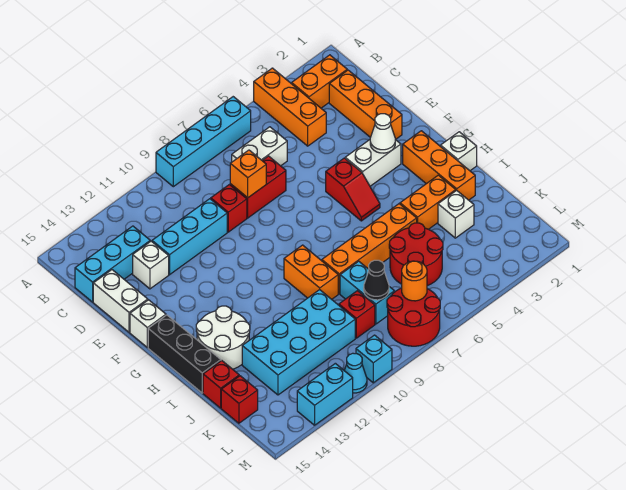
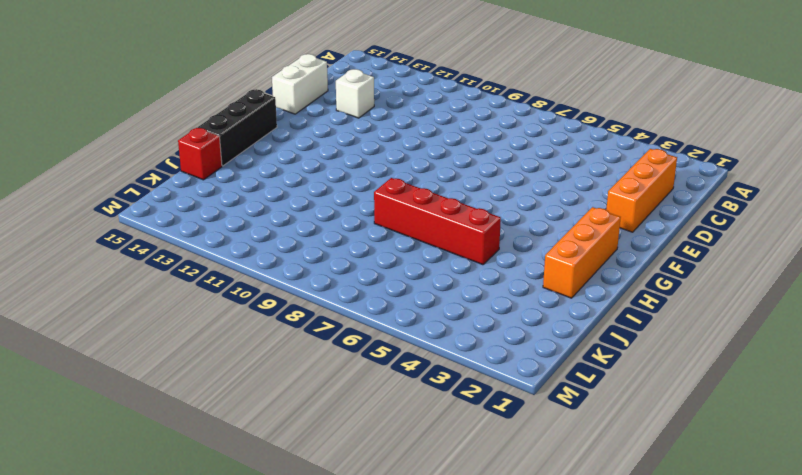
red brick I5:I8 level 1 -> orange brick I5:I8 level 1
none -> orange brick A4:C4 level 1
none -> cyan brick A6:A9 level 1
none -> orange brick B2:B3 level 1
none -> white brick C6:C7 level 1

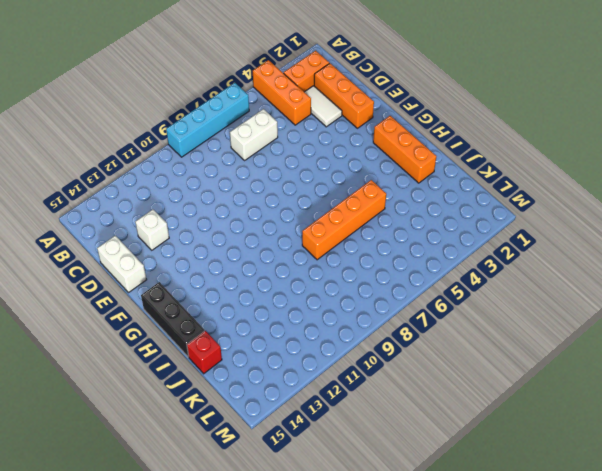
white tile C3:D3 level 1 -> none
none -> cyan brick C13:C15 level 1
none -> red brick D7:D8 level 1
none -> red brick D9 level 1
none -> cyan brick D10:D12 level 1

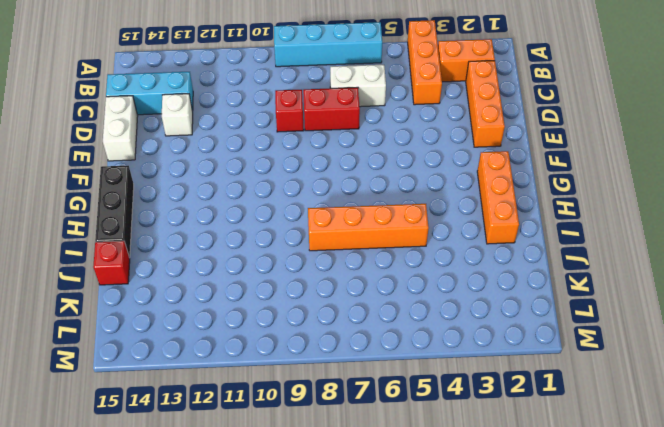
none -> cyan brick D10:D12 level 1
none -> white brick F3:F4 level 1
none -> red slope F5:G5 level 1 top F
none -> white brick F15 level 1

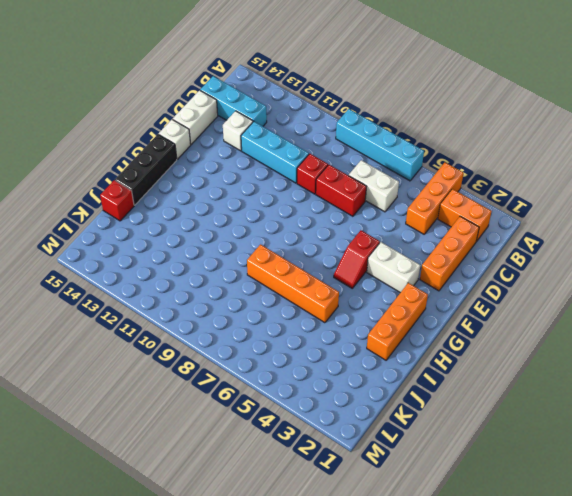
none -> white brick H1 level 1
none -> orange brick H9:I9 level 1
none -> white round brick H13:I14 level 1
none -> orange brick I3:I4 level 1

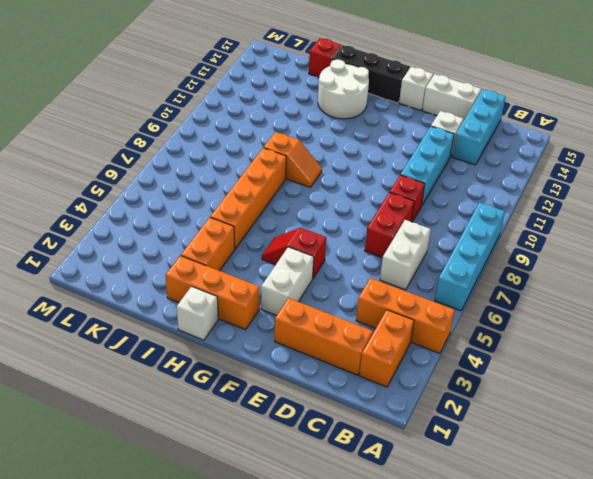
orange slope H9:I9 level 1 top I -> orange brick H9:I9 level 1
none -> white brick J3 level 1
none -> red round brick J5:K6 level 1
none -> cyan brick J8:K8 level 1
none -> cyan brick J10:K13 level 1

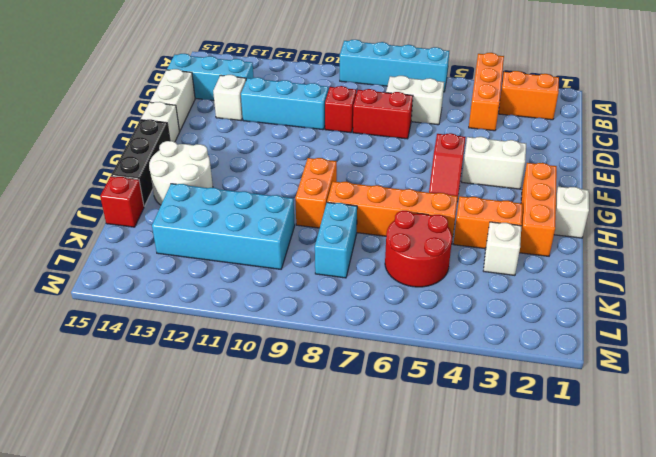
none -> orange brick C2:E2 level 1
none -> red brick K9 level 1
none -> red brick K15 level 1
none -> red round brick L7:M8 level 1

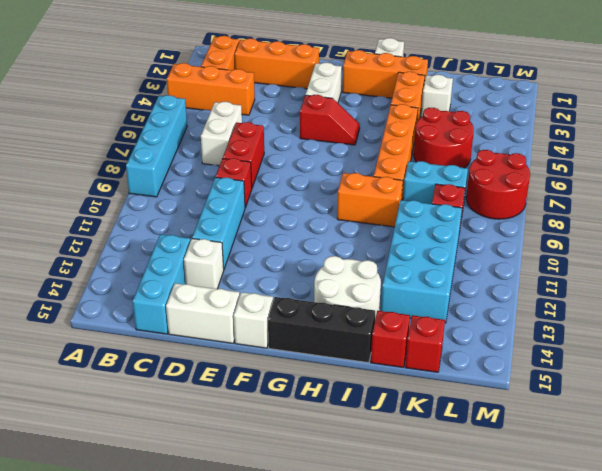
none -> cyan brick M10 level 1
none -> cyan cone M11 level 1
none -> cyan brick M12:M13 level 1
none -> orange brick D8 level 2

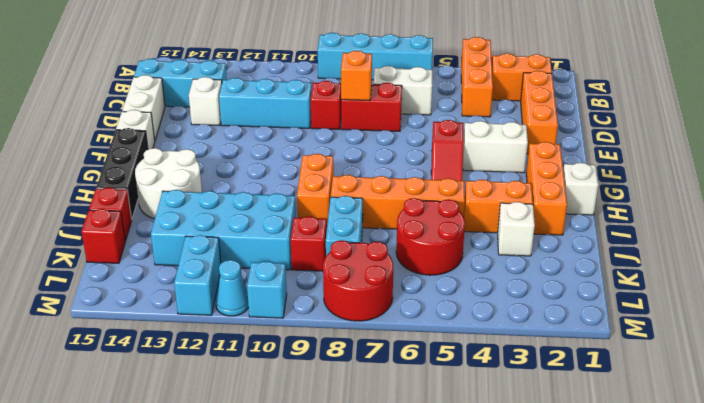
cyan brick L12:M12 level 1 -> cyan brick M12:M13 level 1
none -> white cone F3 level 2
none -> black cone K8 level 2
none -> orange round brick L7 level 2

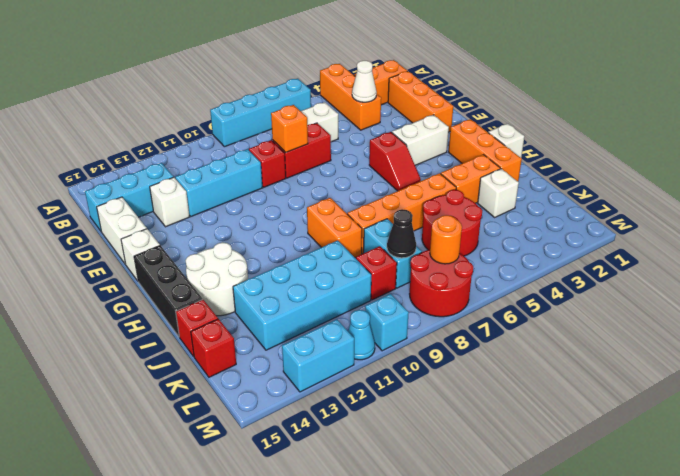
white cone C4 level 2 -> white cone F3 level 2

